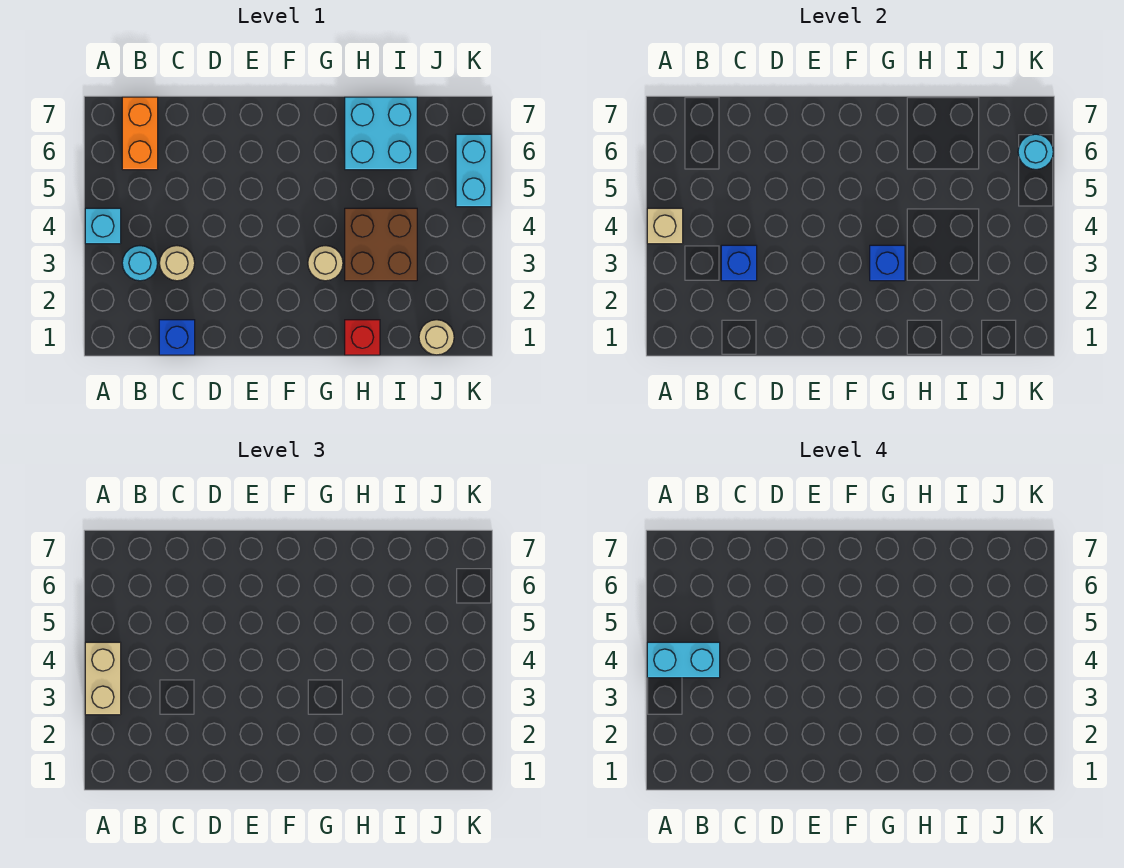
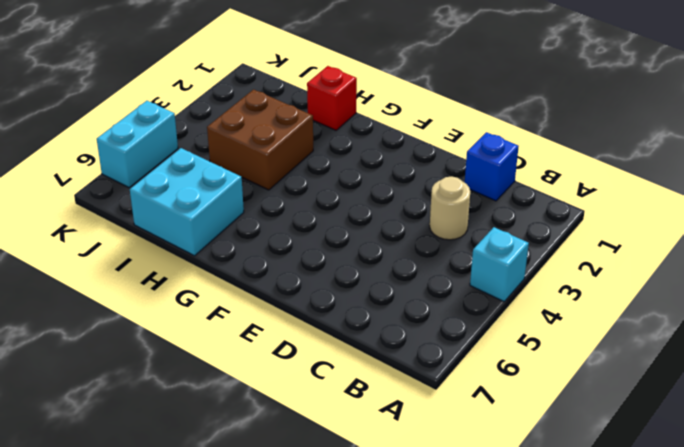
none -> cyan round brick B3 level 1
none -> orange brick B6:B7 level 1
none -> tan round brick G3 level 1

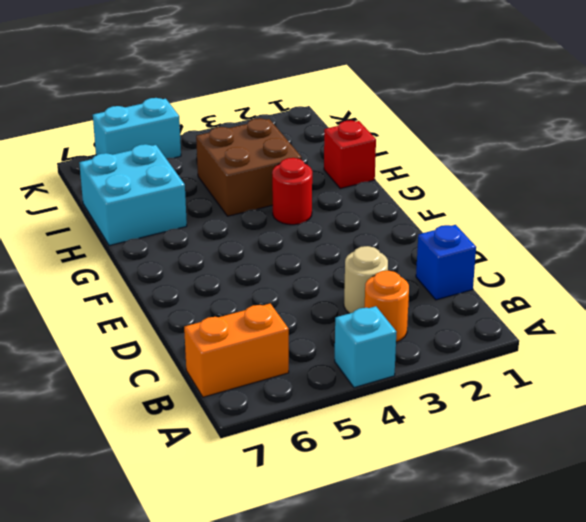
orange round brick B3 level 1 -> cyan round brick B3 level 1
red round brick G3 level 1 -> tan round brick G3 level 1
none -> tan round brick J1 level 1
none -> tan brick A4 level 2
none -> blue brick C3 level 2

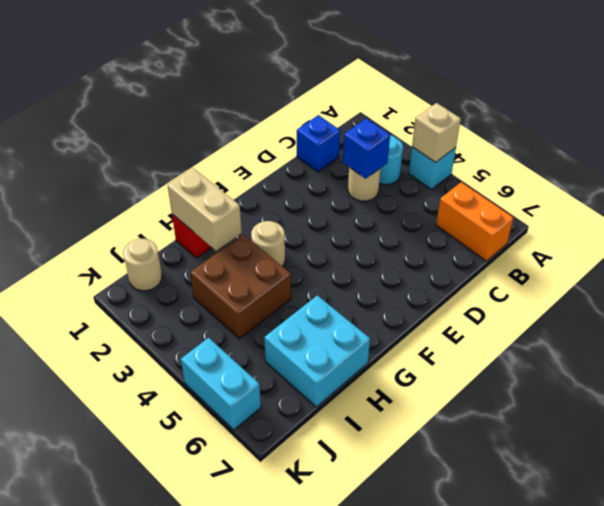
tan brick H1:H2 level 2 -> tan brick A3:A4 level 3
none -> blue brick G3 level 2
none -> cyan round brick K6 level 2
none -> cyan brick A4:B4 level 4

